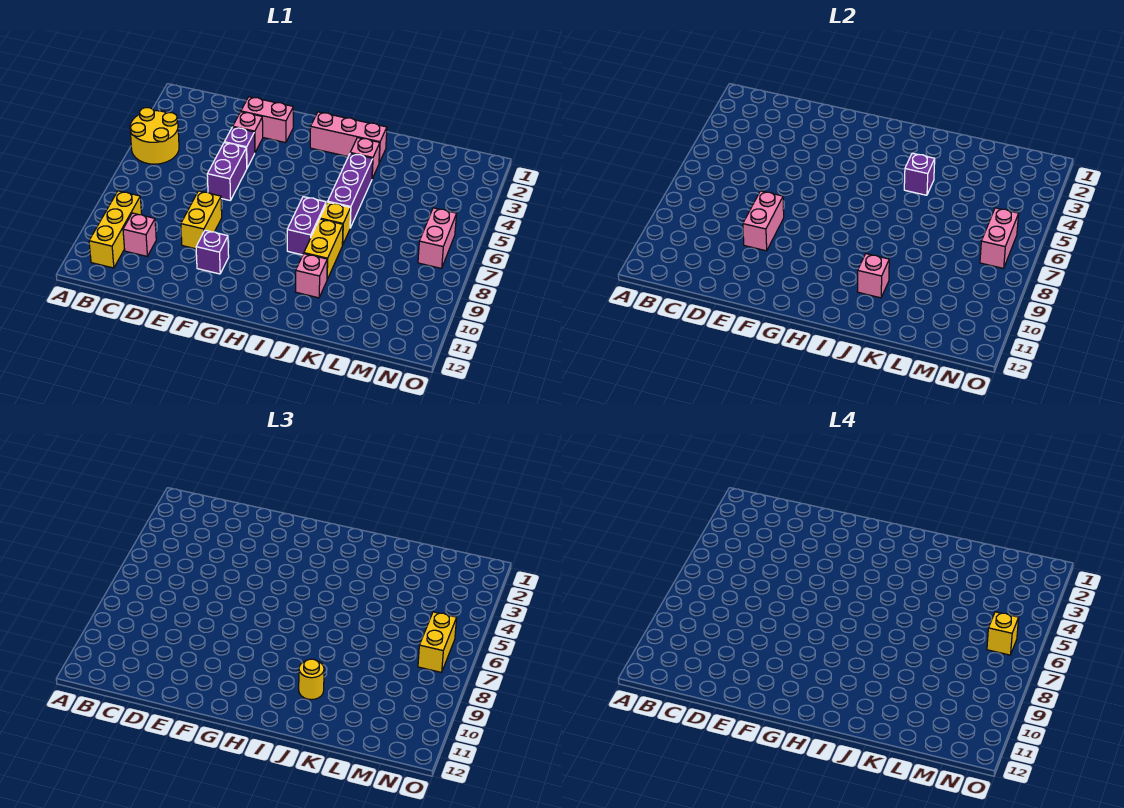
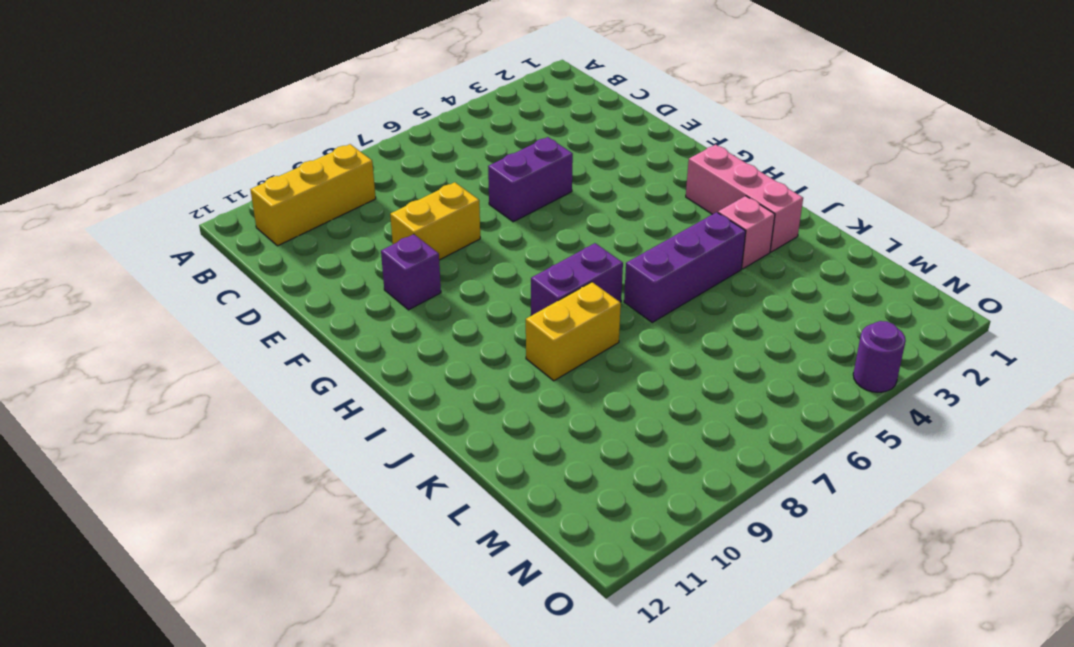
purple round brick O4 level 1 -> none
none -> yellow round brick A4:B5 level 1
none -> pink brick C10 level 1
none -> pink brick E2:F2 level 1

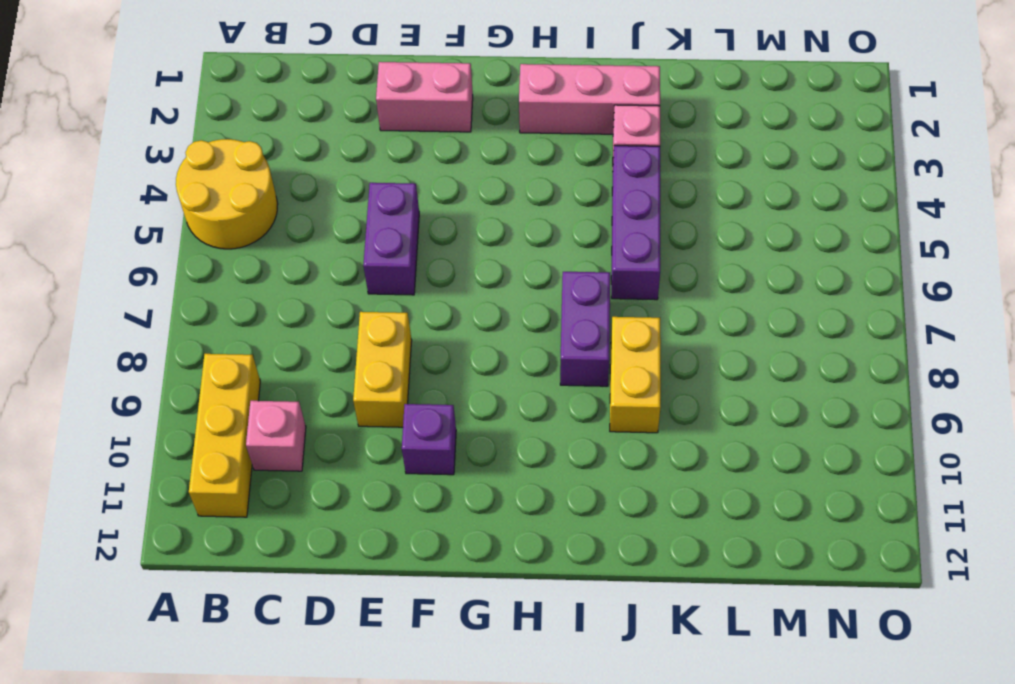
none -> pink brick E3 level 1
none -> purple brick E4 level 1
none -> yellow brick J7 level 1

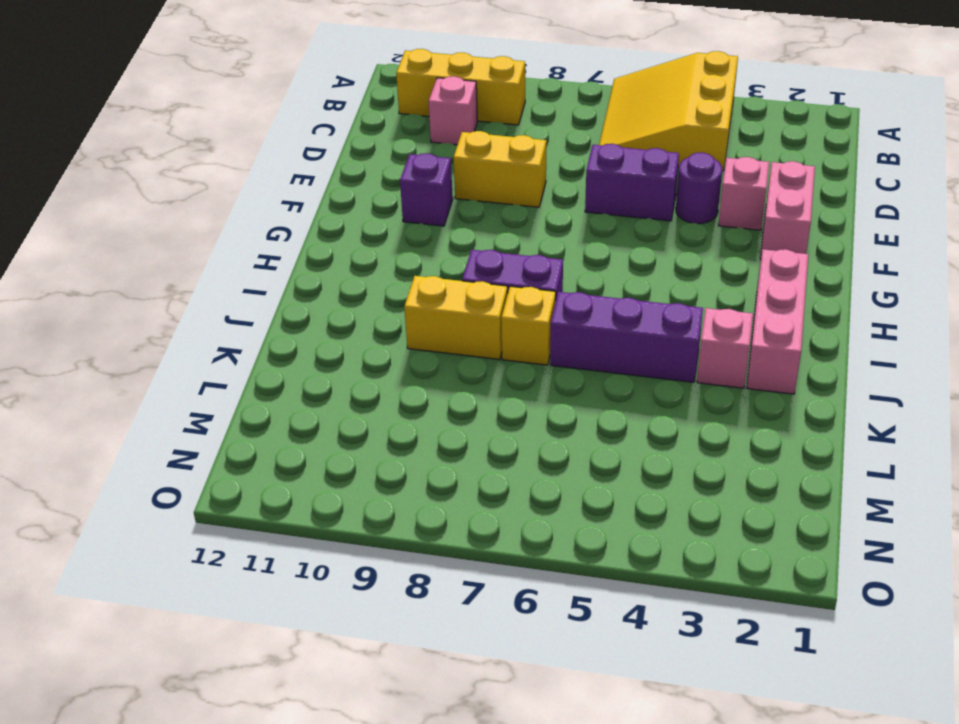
yellow slope A4:C6 level 1 top 4 -> yellow round brick A4:B5 level 1
purple round brick E4 level 1 -> purple brick E4 level 1
none -> pink brick J10 level 1
none -> pink brick N6:N7 level 1
none -> pink brick E8:E9 level 2

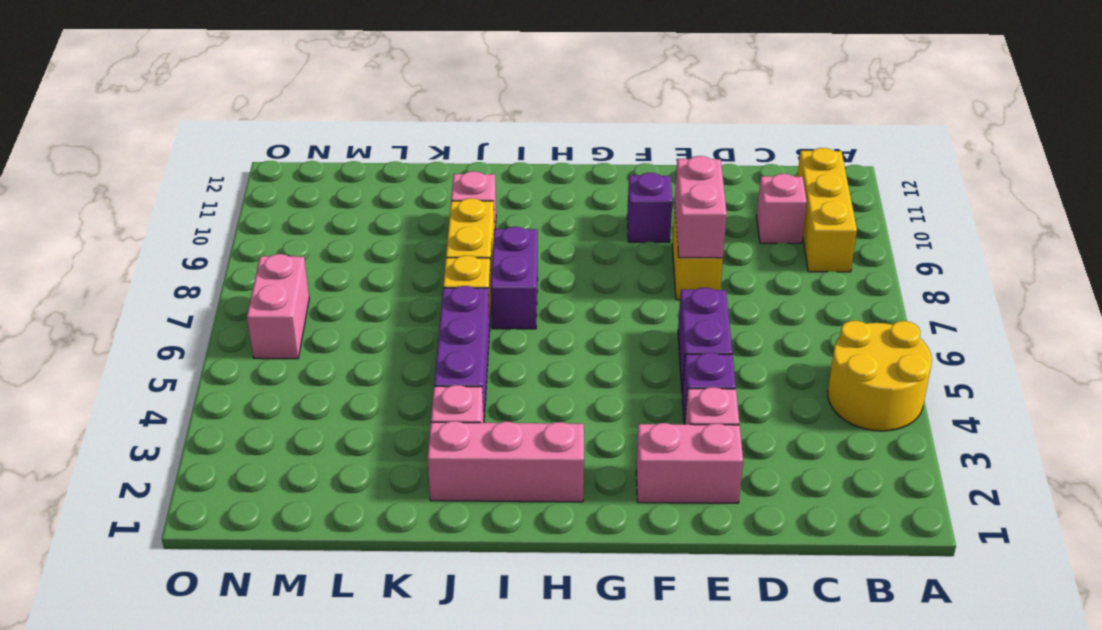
none -> purple brick J4 level 2
none -> pink brick J10 level 2
none -> pink brick N6:N7 level 2

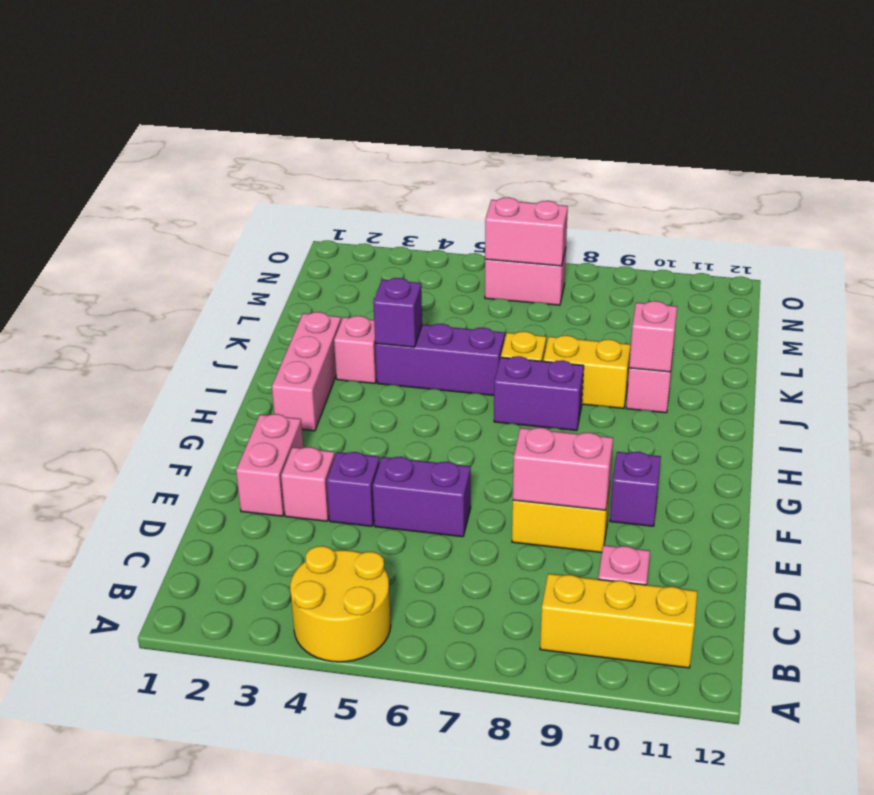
none -> yellow round brick J10 level 3
none -> yellow brick N6:N7 level 3
none -> yellow brick N6 level 4

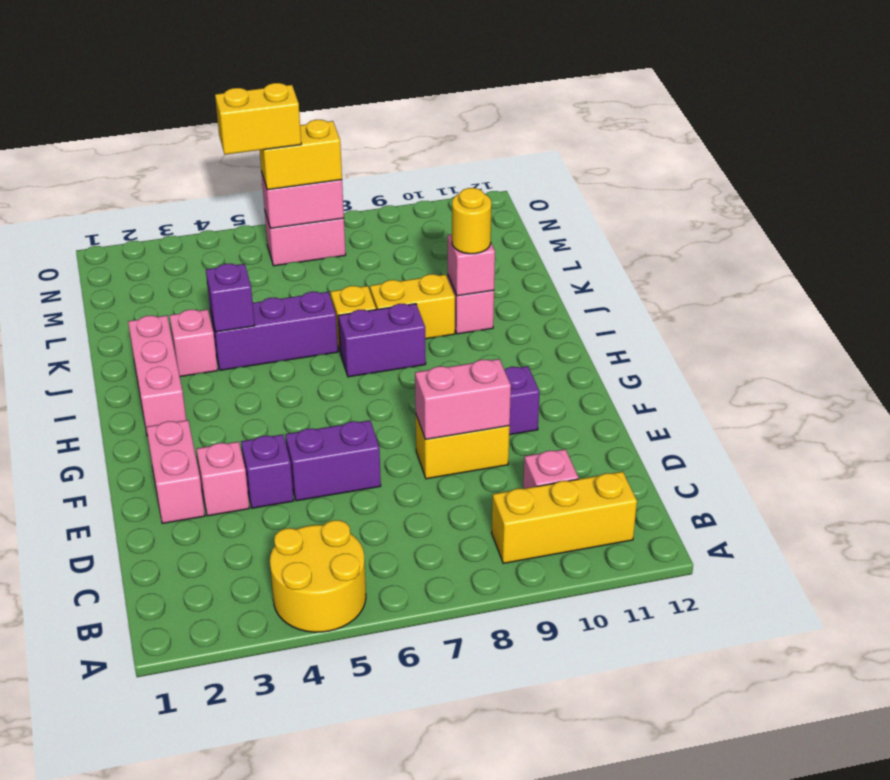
yellow brick N5:N6 level 4 -> yellow brick N6 level 4

